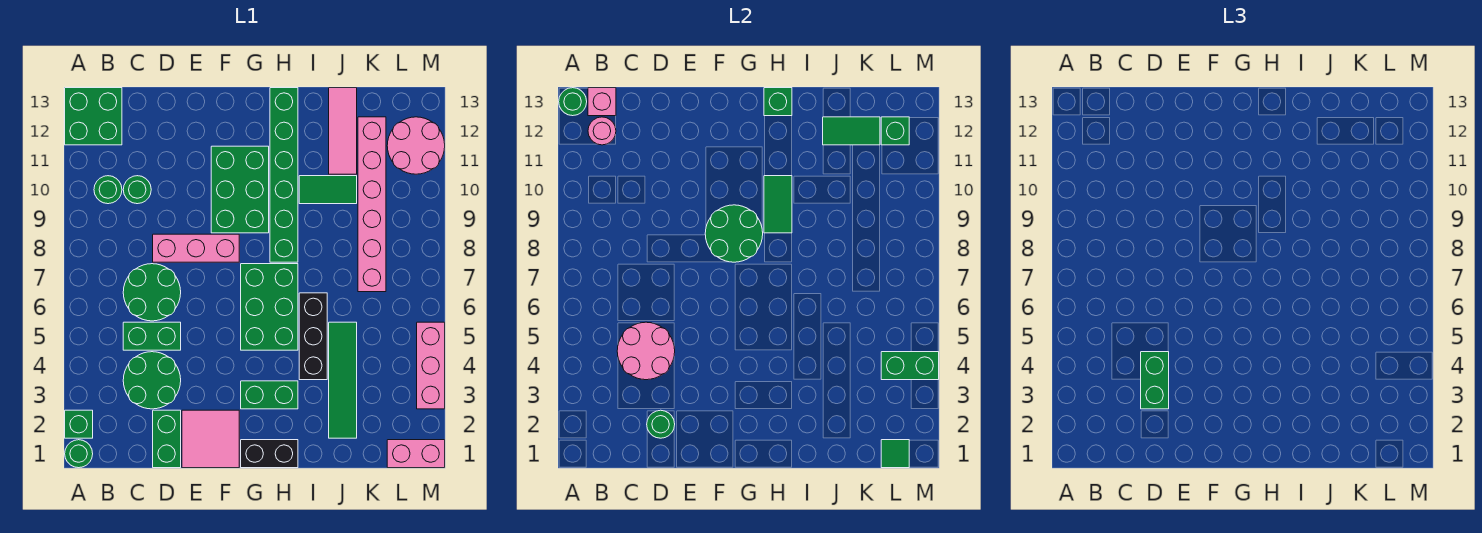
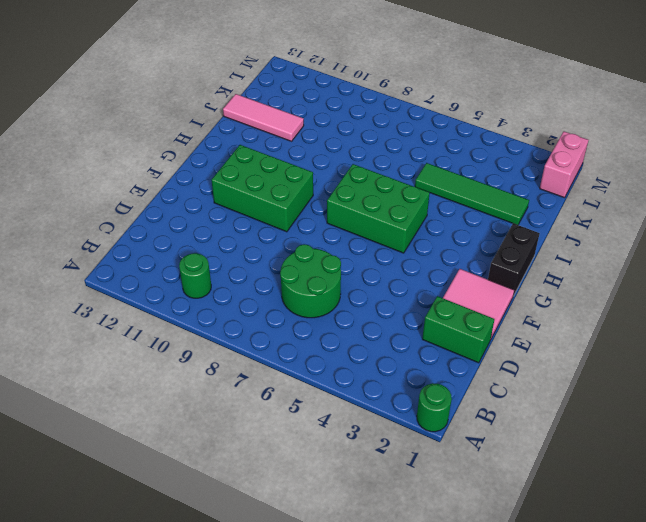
none -> green brick A2 level 1
none -> green brick A12:B13 level 1
none -> green round brick C3:D4 level 1
none -> green brick C5:D5 level 1

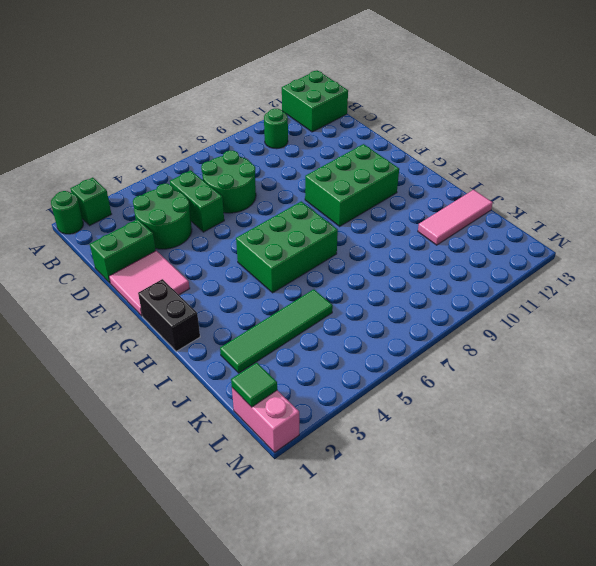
none -> green round brick C10 level 1
none -> pink brick D8:F8 level 1
none -> green brick G3:H3 level 1
none -> green brick H8:H13 level 1

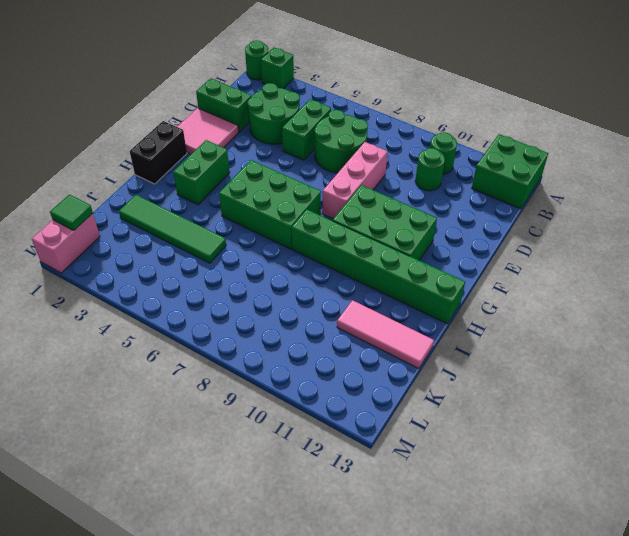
none -> black brick I4:I6 level 1
none -> green tile I10:J10 level 1
none -> pink brick K7:K12 level 1
none -> pink round brick L11:M12 level 1

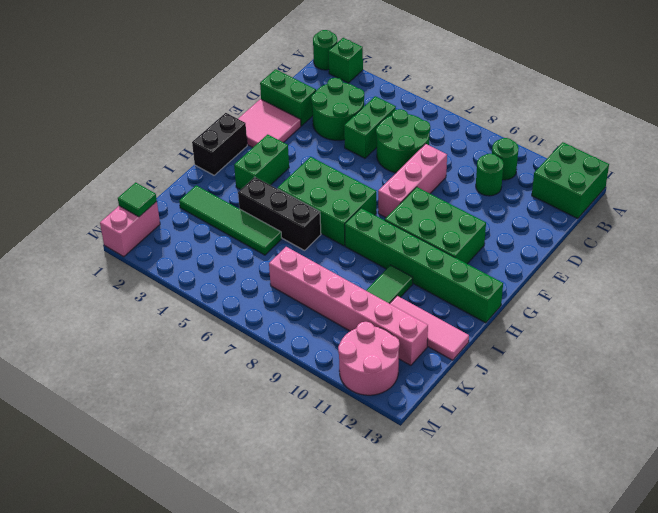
none -> pink brick M3:M5 level 1
none -> green round brick A13 level 2
none -> pink round brick B12 level 2
none -> pink brick B13 level 2

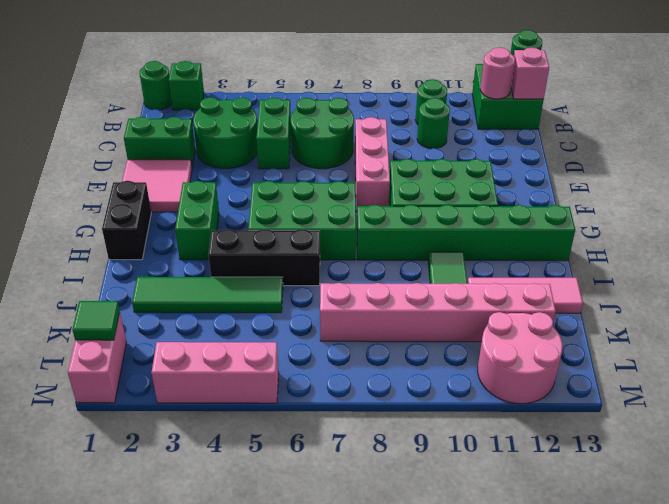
none -> pink round brick C4:D5 level 2
none -> green round brick D2 level 2
none -> green round brick F8:G9 level 2
none -> green tile H9:H10 level 2

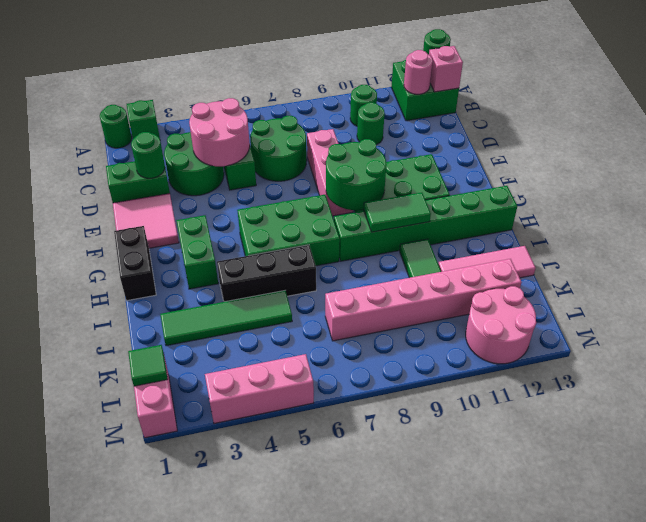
none -> green brick H13 level 2
none -> green tile J12:K12 level 2
none -> green brick L4:M4 level 2
none -> green brick L12 level 2

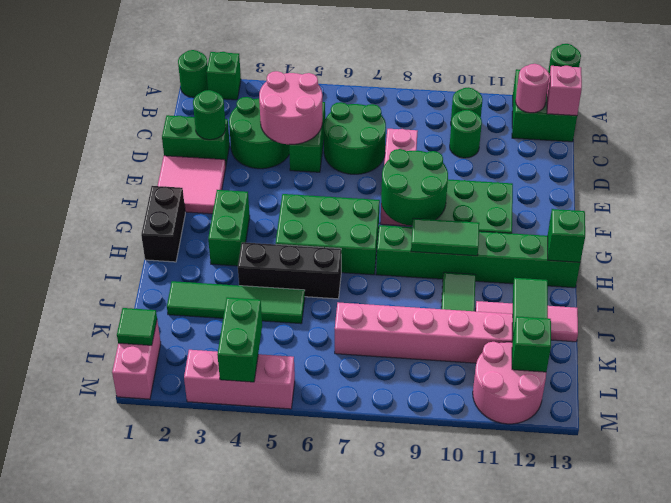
none -> green brick D3:D4 level 3

